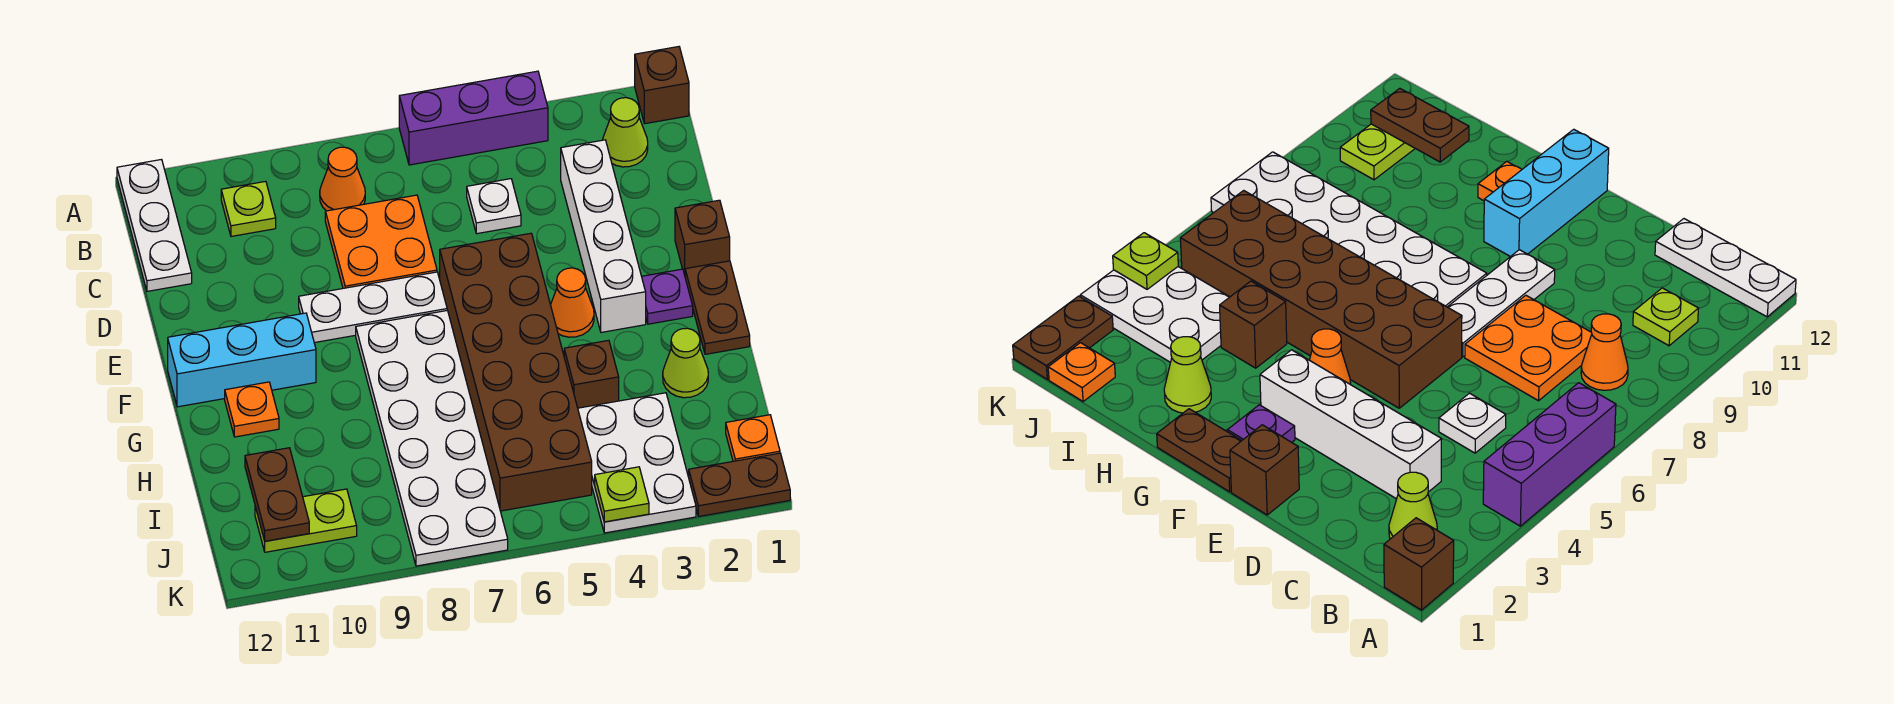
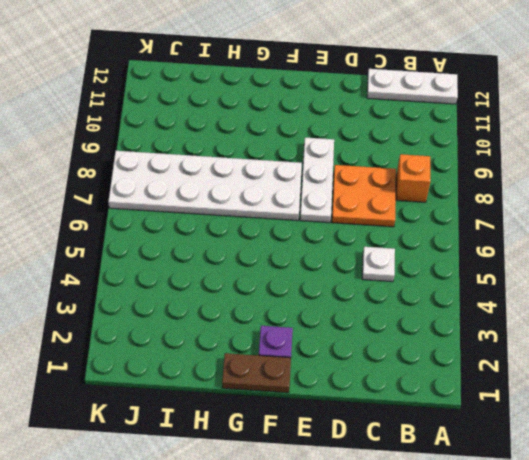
orange brick B8 level 1 -> orange cone B8 level 1
none -> brown brick A1 level 1
none -> purple brick A4:A6 level 1
none -> lime cone B2 level 1

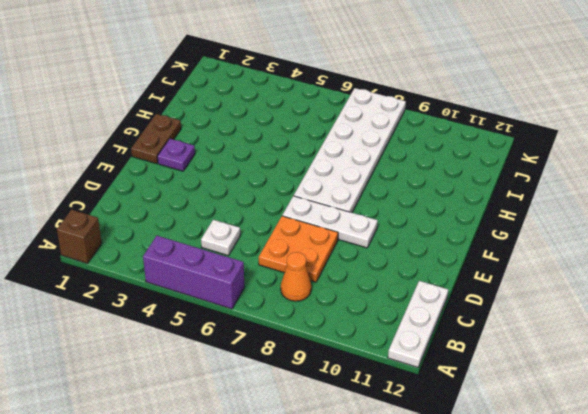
none -> lime cone B2 level 1
none -> lime plate B10 level 1
none -> white brick C3:F3 level 1

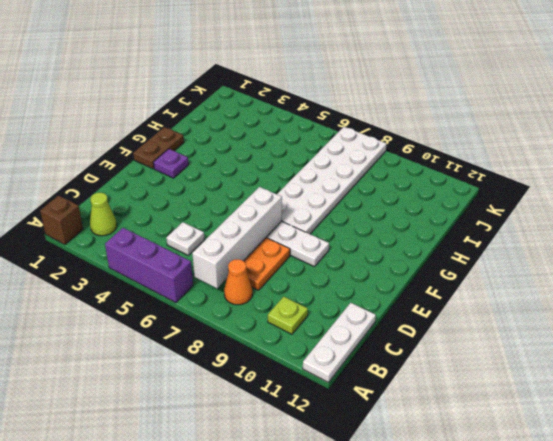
white brick B7:E7 level 2 -> white brick C3:F3 level 1
none -> brown brick E1 level 1
none -> brown brick E5:J6 level 1
none -> orange cone F4 level 1

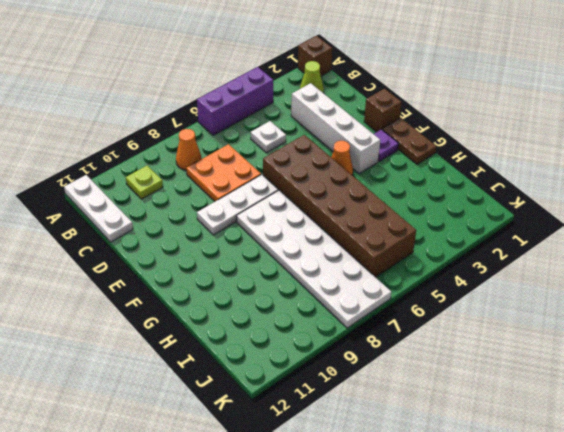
none -> cyan brick F10:F12 level 1
none -> orange plate G11 level 1
none -> lime cone H2 level 1

